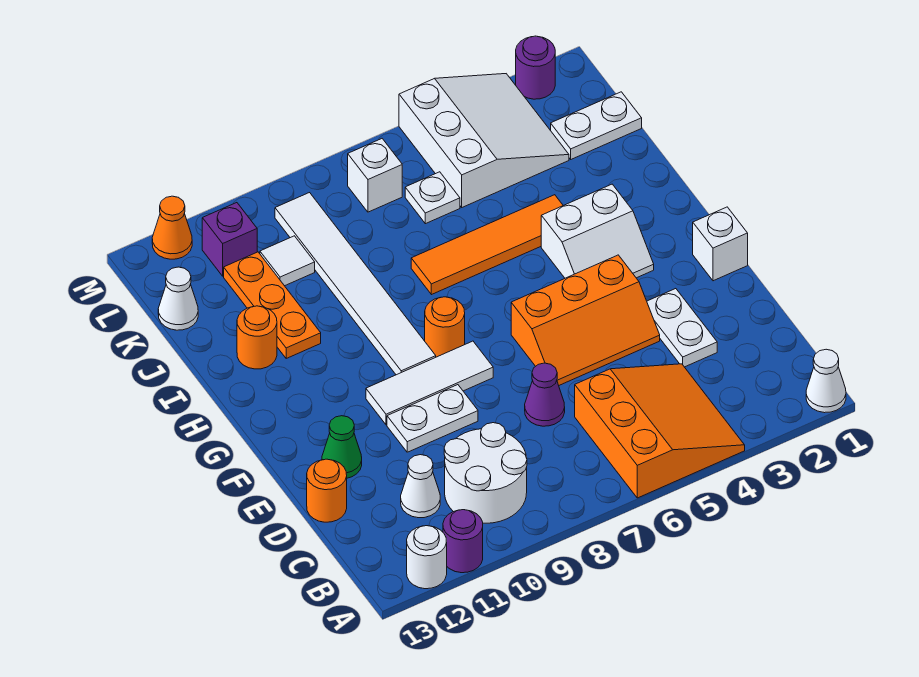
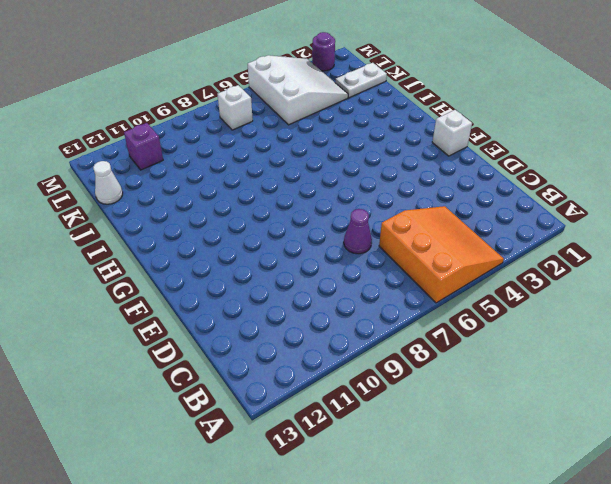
none -> white cone A1 level 1
none -> purple round brick A11 level 1
none -> white round brick A12 level 1

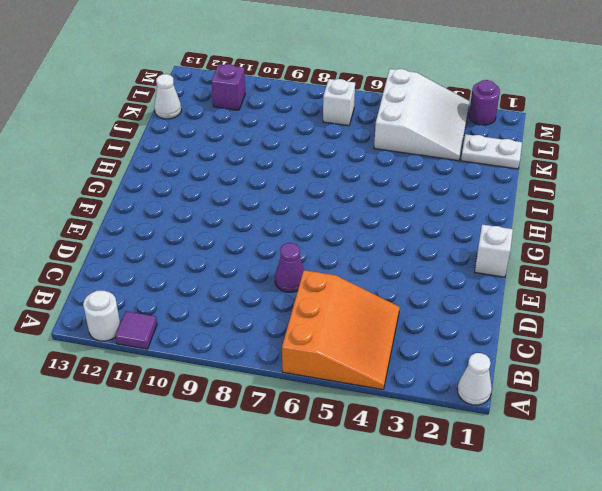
purple tile A11 level 1 -> purple round brick A11 level 1
none -> white round brick B9:C10 level 1
none -> white cone C11 level 1
none -> white plate D3:E3 level 1

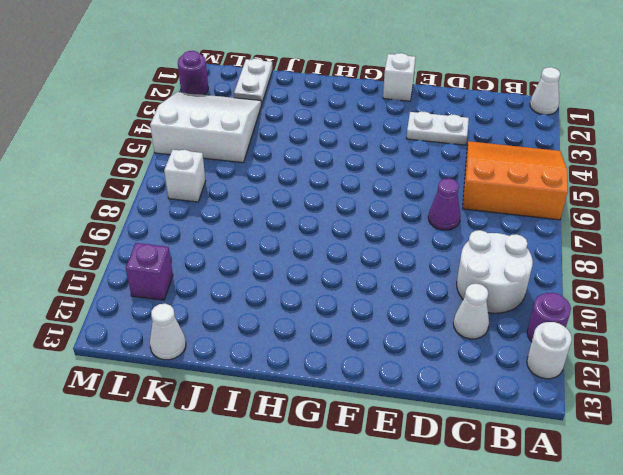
none -> orange round brick D13 level 1
none -> orange slope E4:F6 level 1 top F
none -> white plate E9:E10 level 1

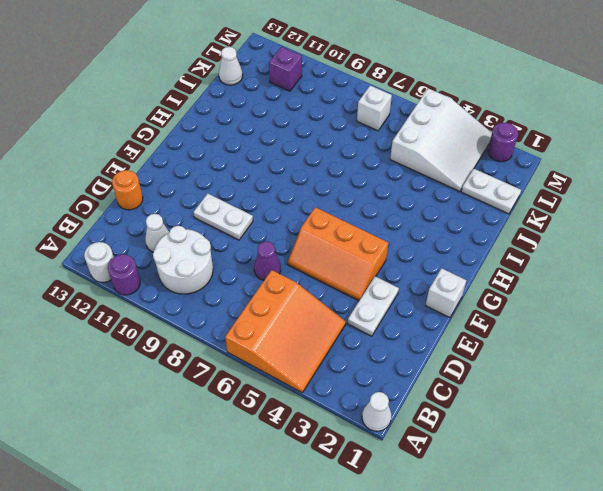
none -> green cone E12 level 1
none -> white tile F8:F10 level 1
none -> white slope G3:H4 level 1 top H

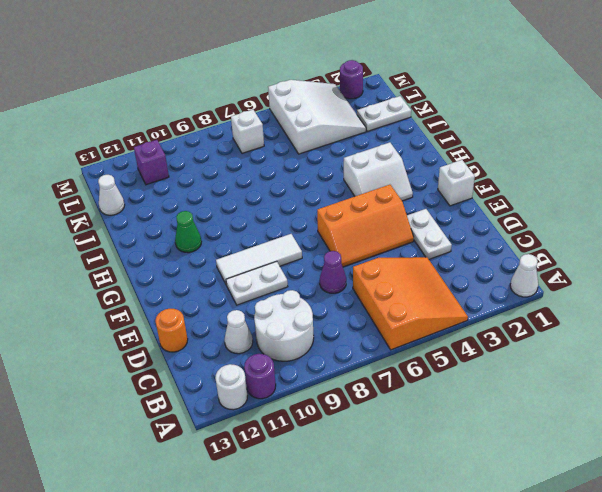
green cone H11 level 1 -> green cone E12 level 1
none -> orange round brick G8 level 1
none -> white tile G9:L9 level 1
none -> orange tile I4:I7 level 1

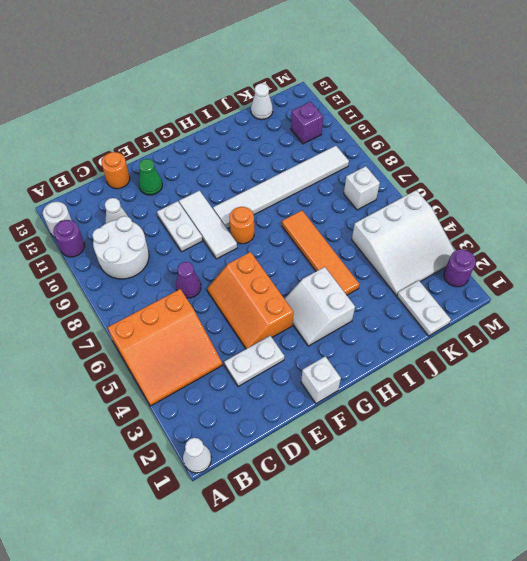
none -> orange plate I11:K11 level 1
none -> orange round brick I12 level 1
none -> white plate K6 level 1

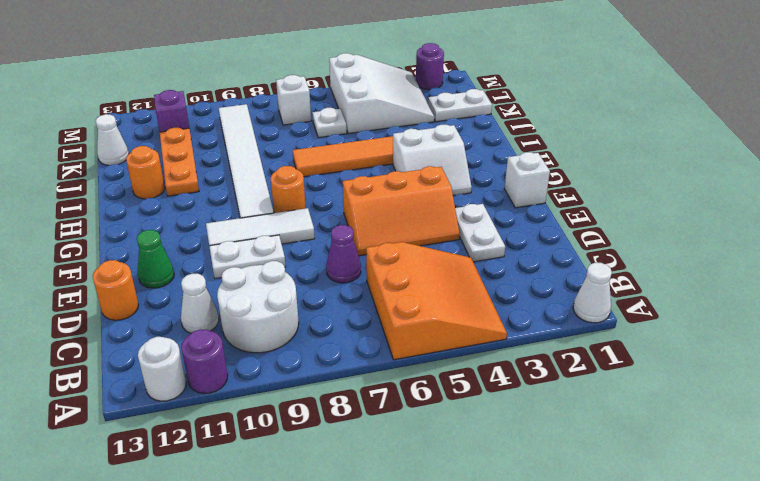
none -> white tile K10 level 1
none -> orange cone M12 level 1

